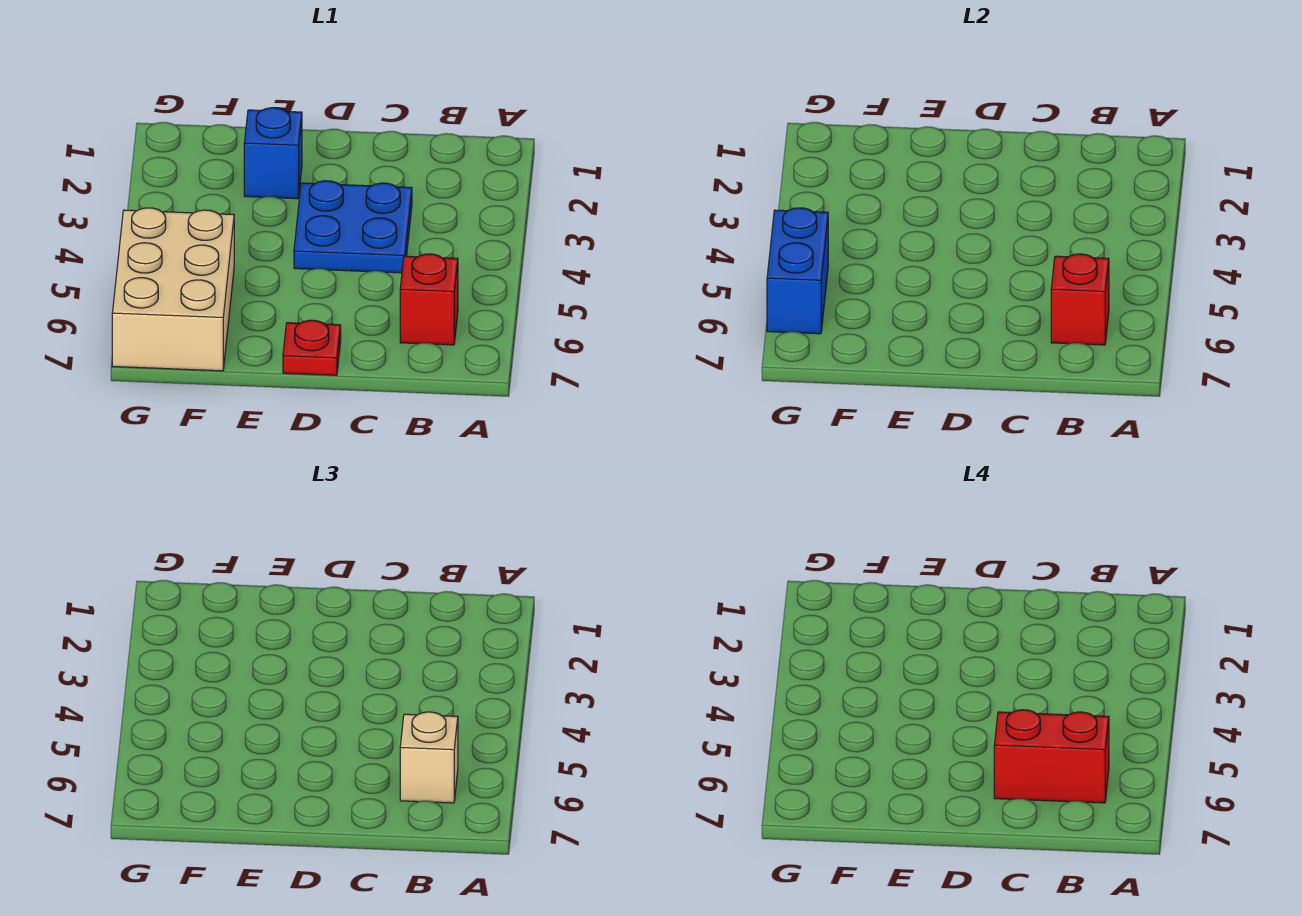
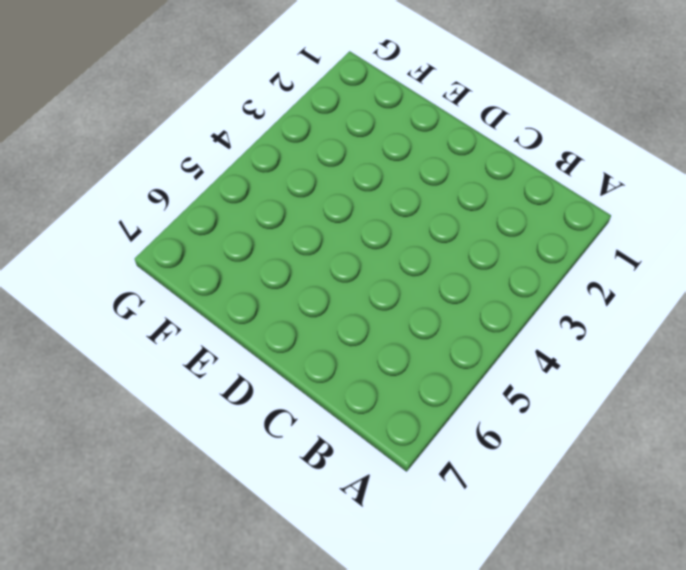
none -> red brick B6 level 1
none -> blue plate C3:D4 level 1

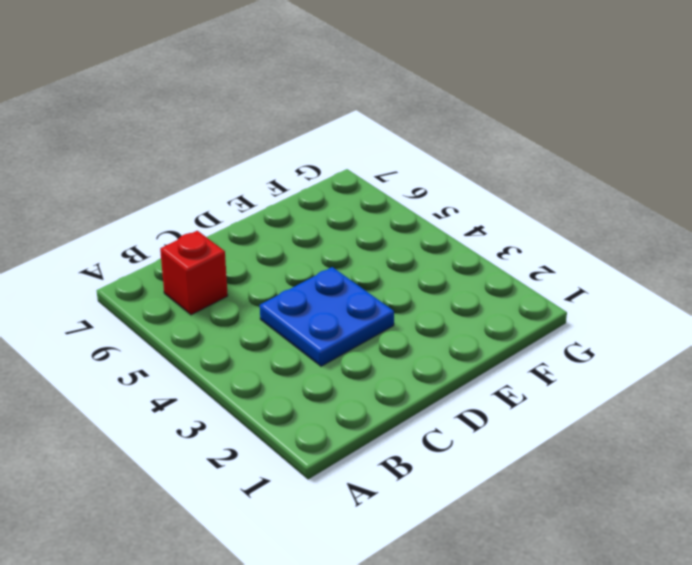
none -> red plate D7 level 1
none -> blue brick E2 level 1

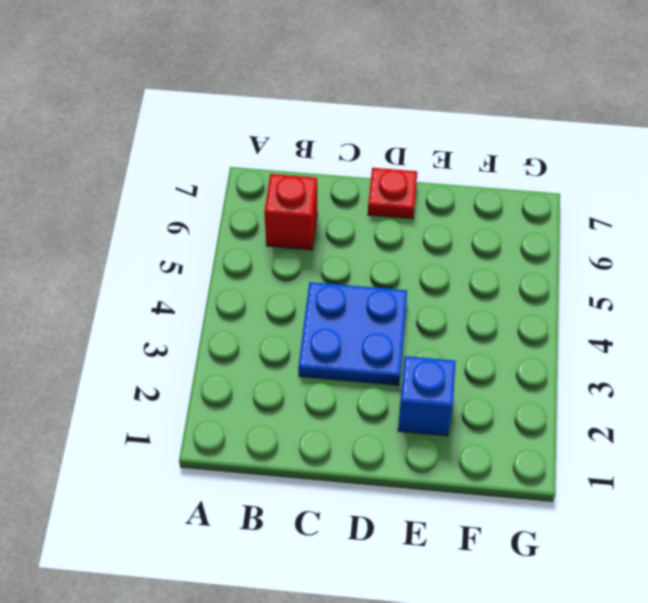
none -> tan brick F5:G7 level 1
none -> red brick B6 level 2

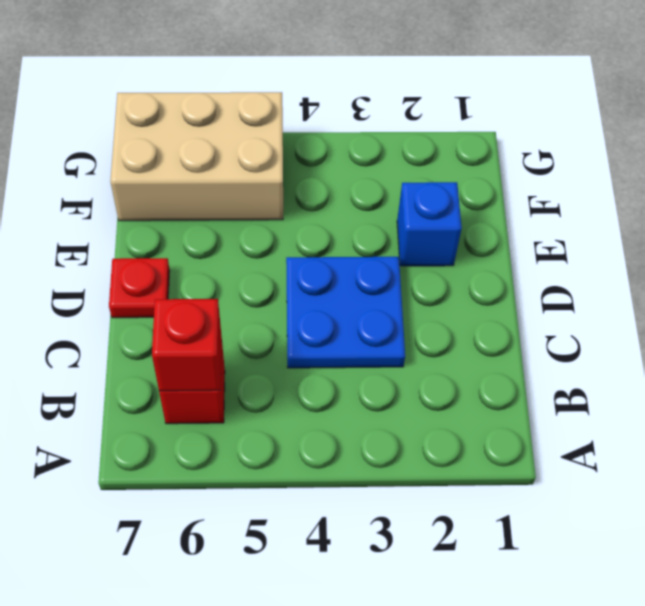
none -> blue brick G5:G6 level 2
none -> tan brick B6 level 3

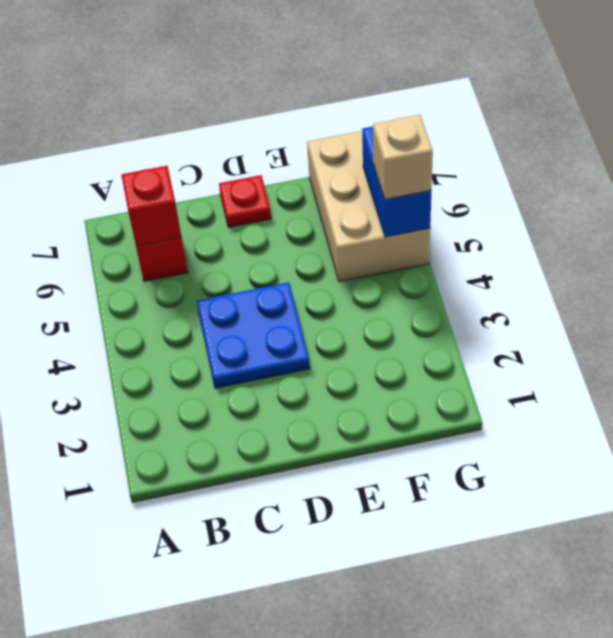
tan brick G5 level 3 -> tan brick B6 level 3
none -> blue brick E2 level 1
none -> red brick B6:C6 level 4

